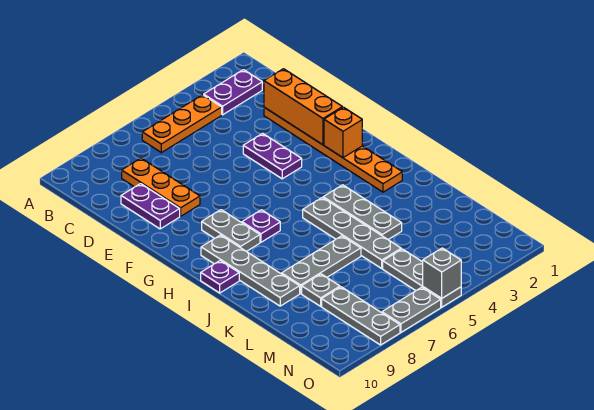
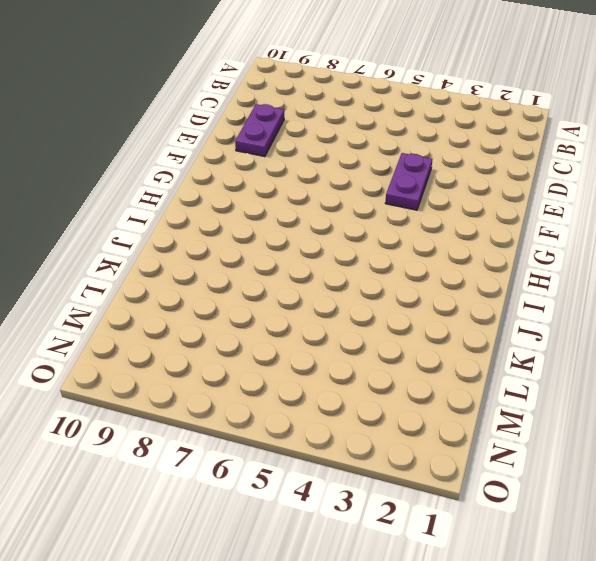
none -> purple plate B2:B3 level 1
none -> orange plate B4:B6 level 1
none -> orange plate C8:E8 level 1

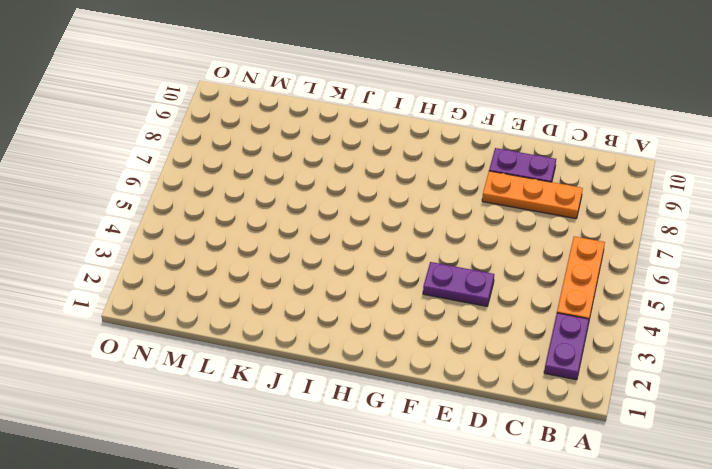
none -> orange plate D2:I2 level 1
none -> grey plate G8:H8 level 1
none -> purple plate H7 level 1

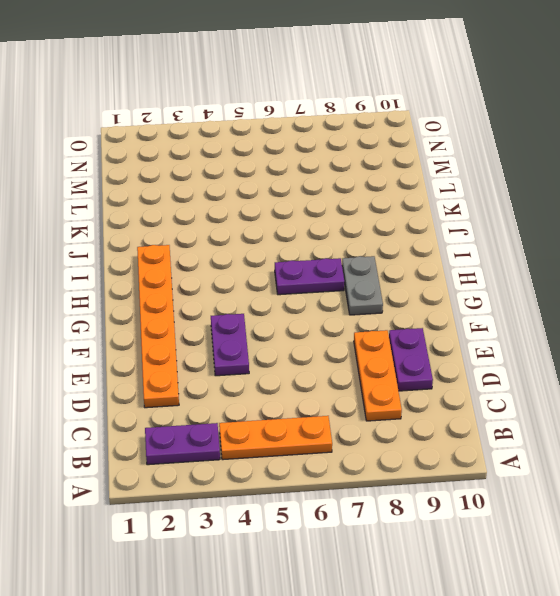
purple plate H6:H7 level 1 -> purple plate H7 level 1
none -> grey plate H9:K9 level 1
none -> grey plate I4:K4 level 1
none -> grey plate I5:L5 level 1

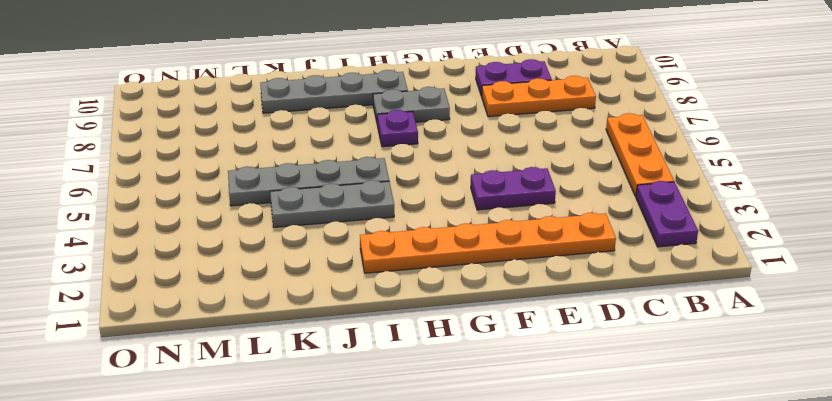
none -> purple plate I10 level 1
none -> grey plate K6:K8 level 1
none -> grey plate L8 level 1

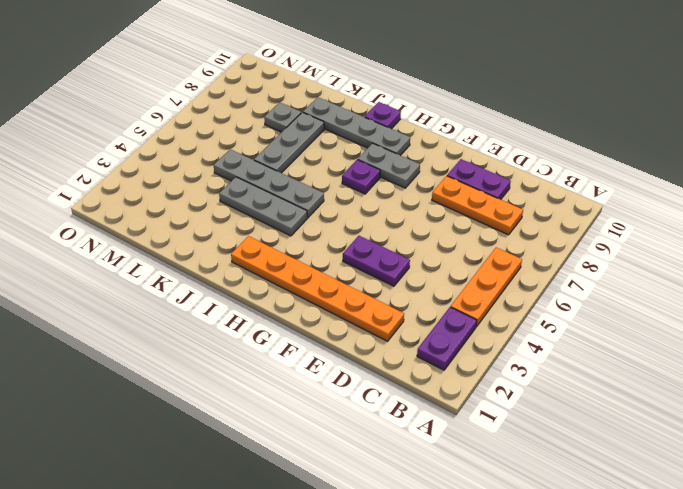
none -> grey plate M5:O5 level 1
none -> grey plate M8:O8 level 1
none -> grey plate O6:O7 level 1

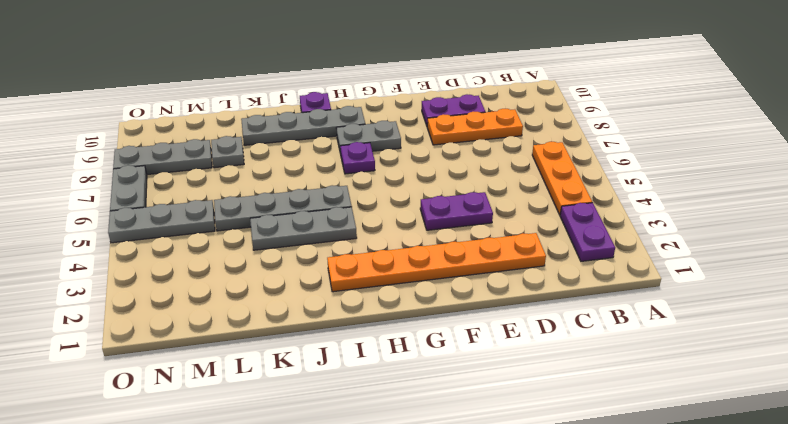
none -> grey plate K6:K8 level 1
none -> orange brick D2:F2 level 2
none -> orange brick G2 level 2

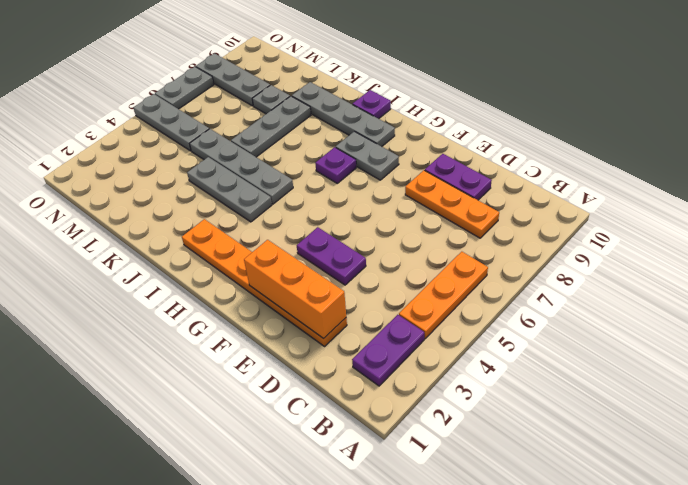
none -> orange brick G2 level 2
none -> grey brick O5 level 2

